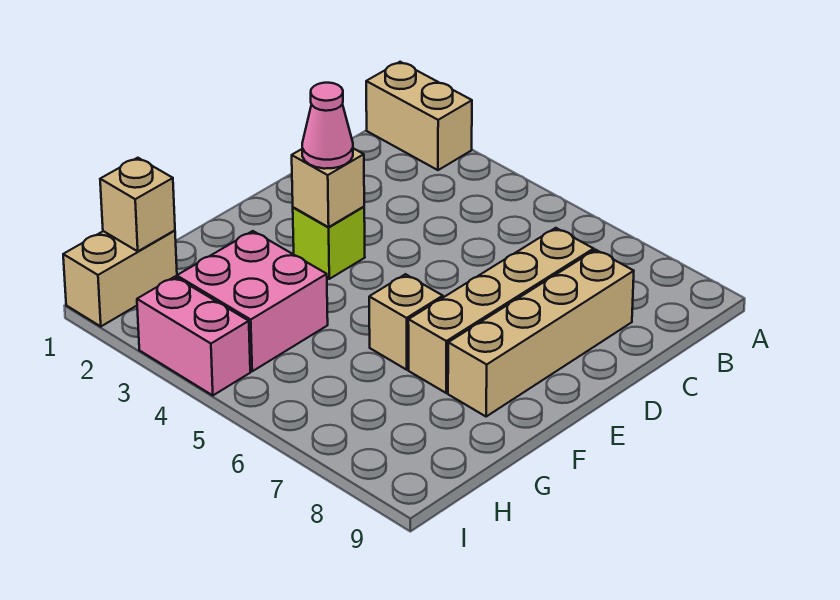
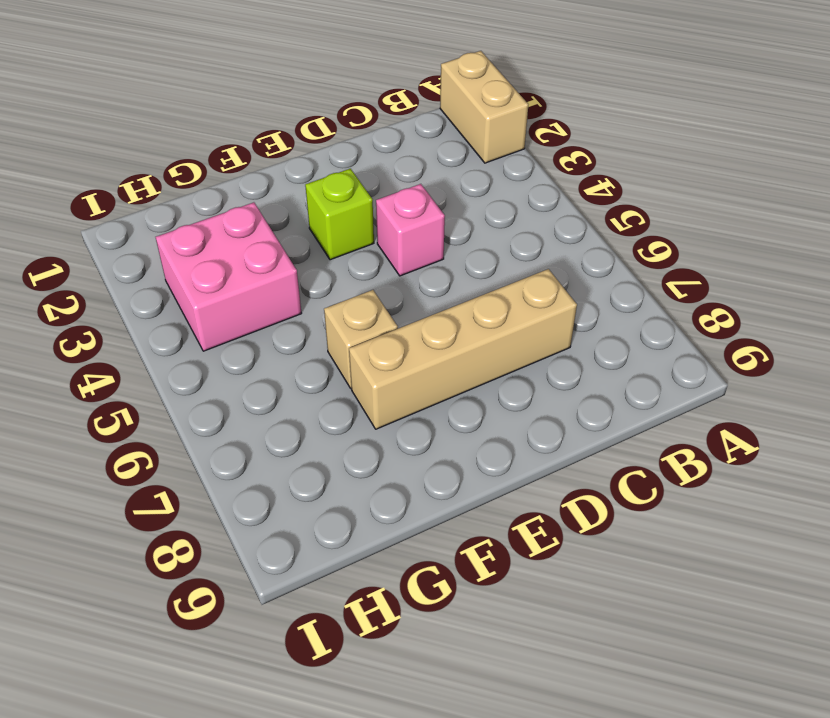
pink brick D4 level 1 -> none
none -> tan brick C8:F8 level 1
none -> tan brick H1:I1 level 1

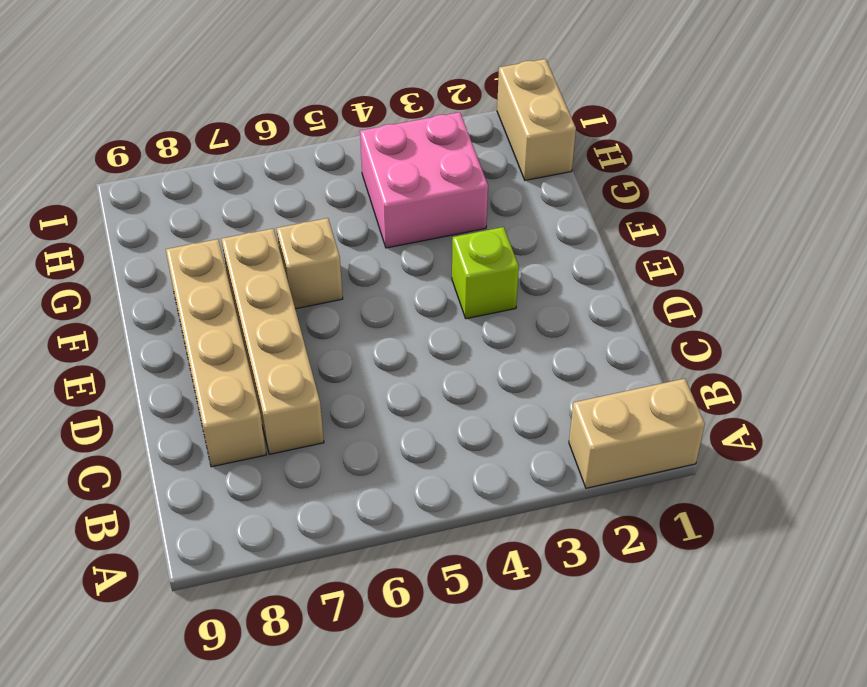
none -> pink brick I3:I4 level 1
none -> tan brick E3 level 2

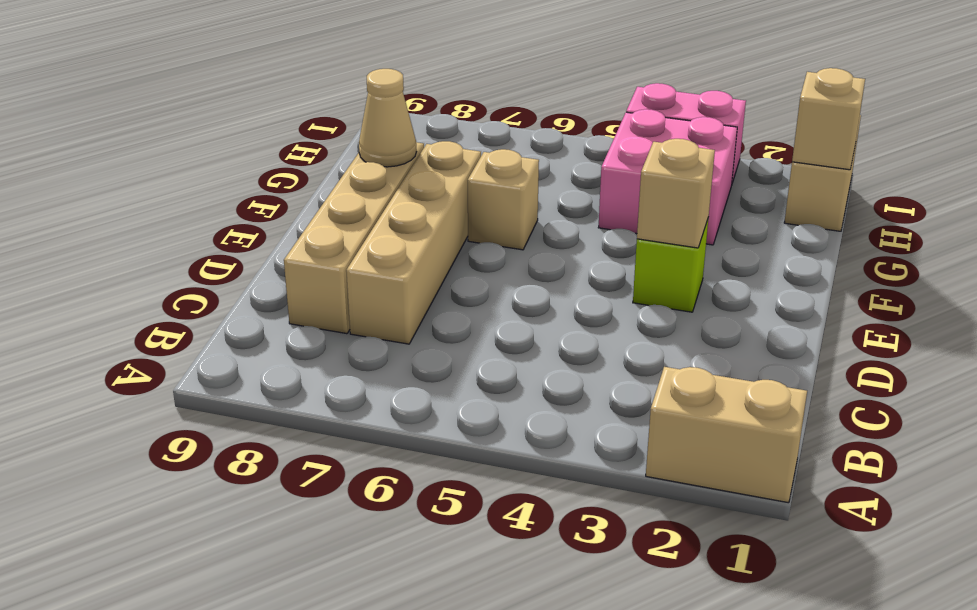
tan cone F8 level 2 -> none
none -> pink cone E3 level 3

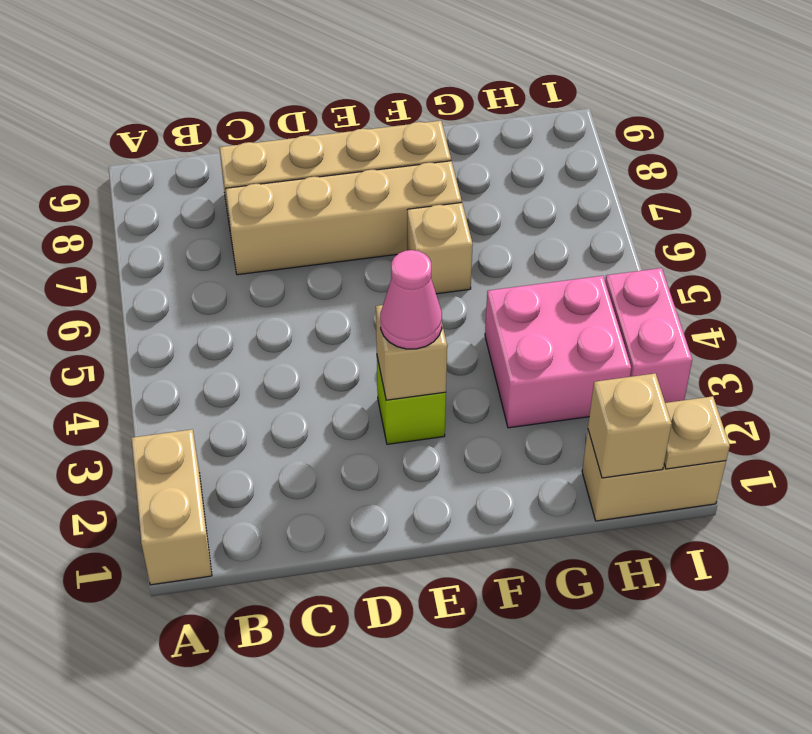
tan plate I1 level 2 -> none

